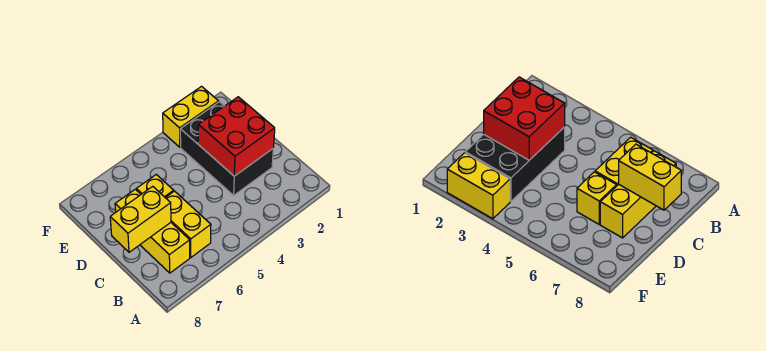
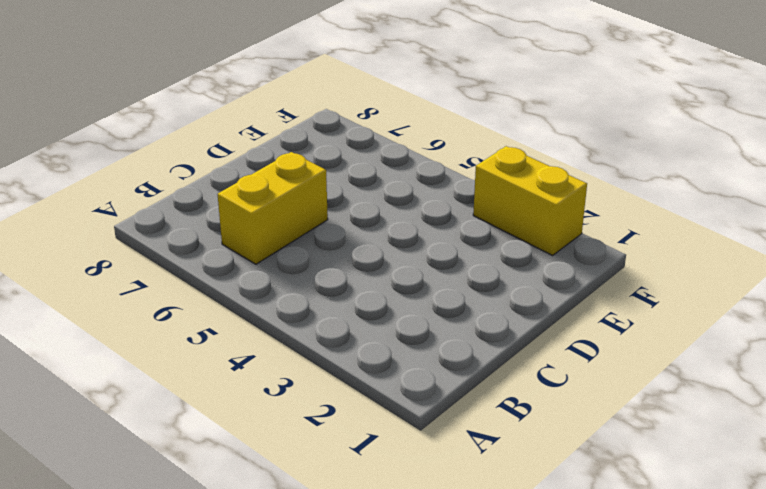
none -> yellow brick B7:D7 level 1
none -> black brick C2:E3 level 1

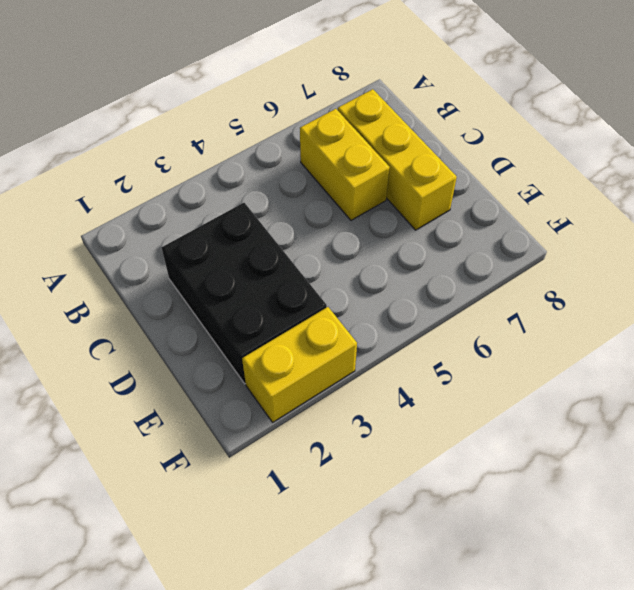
none -> yellow brick D6 level 1
none -> red brick C2:D3 level 2

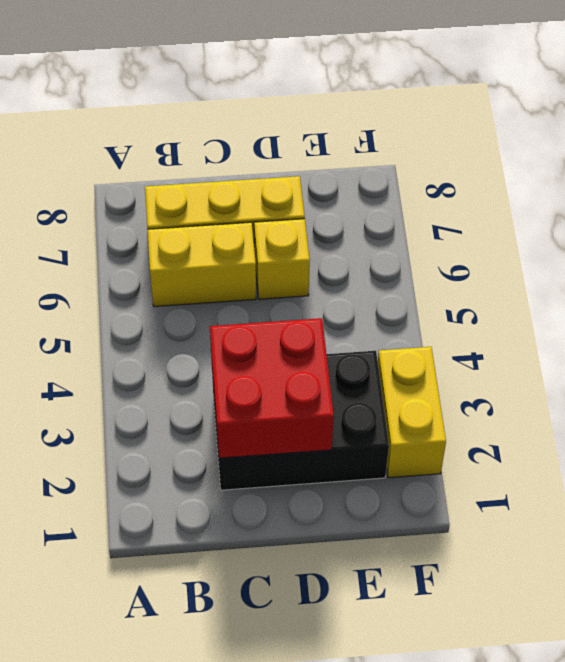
none -> yellow brick C7:C8 level 2

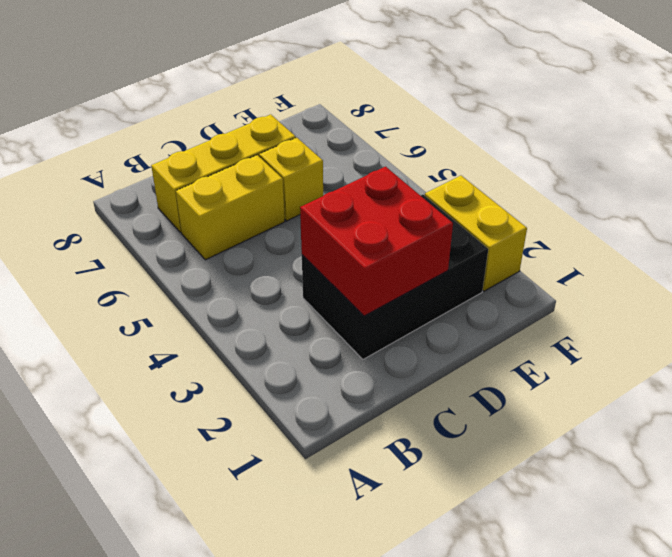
none -> yellow brick C7:C8 level 2

